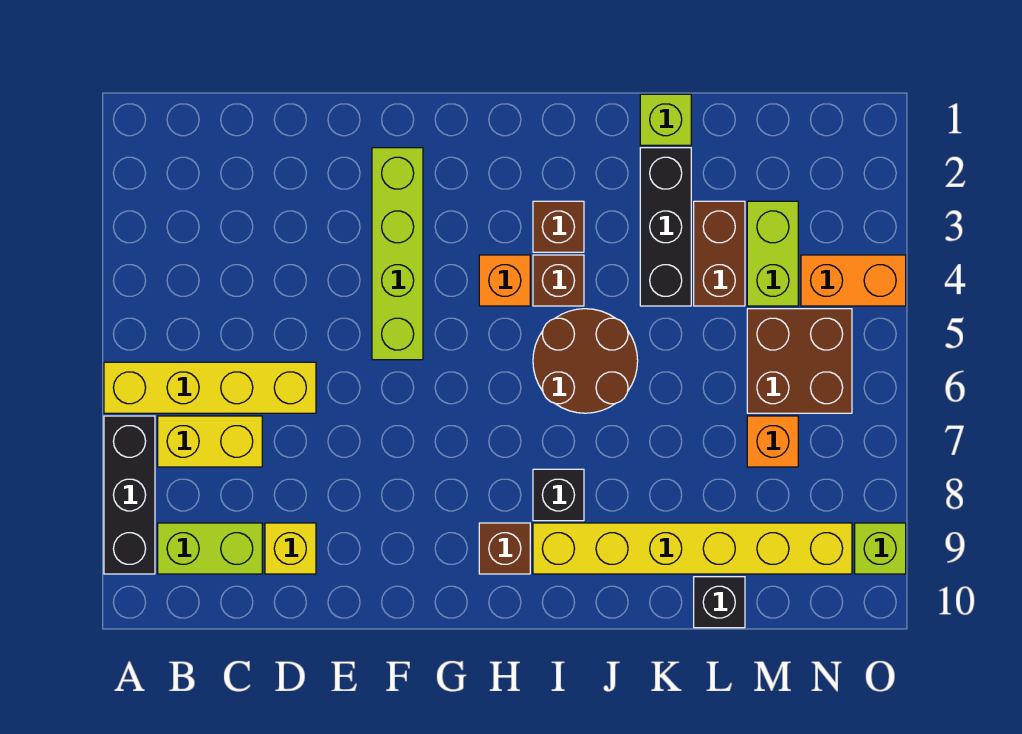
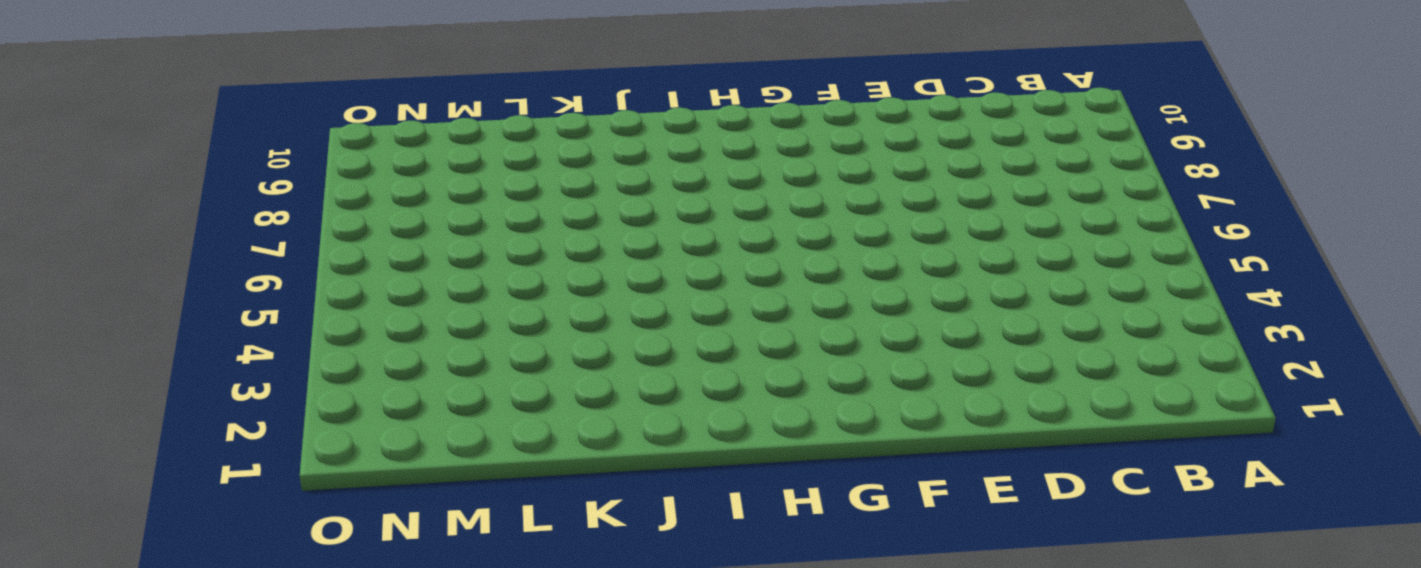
none -> yellow brick A6:D6 level 1
none -> black brick A7:A9 level 1
none -> yellow brick B7:C7 level 1

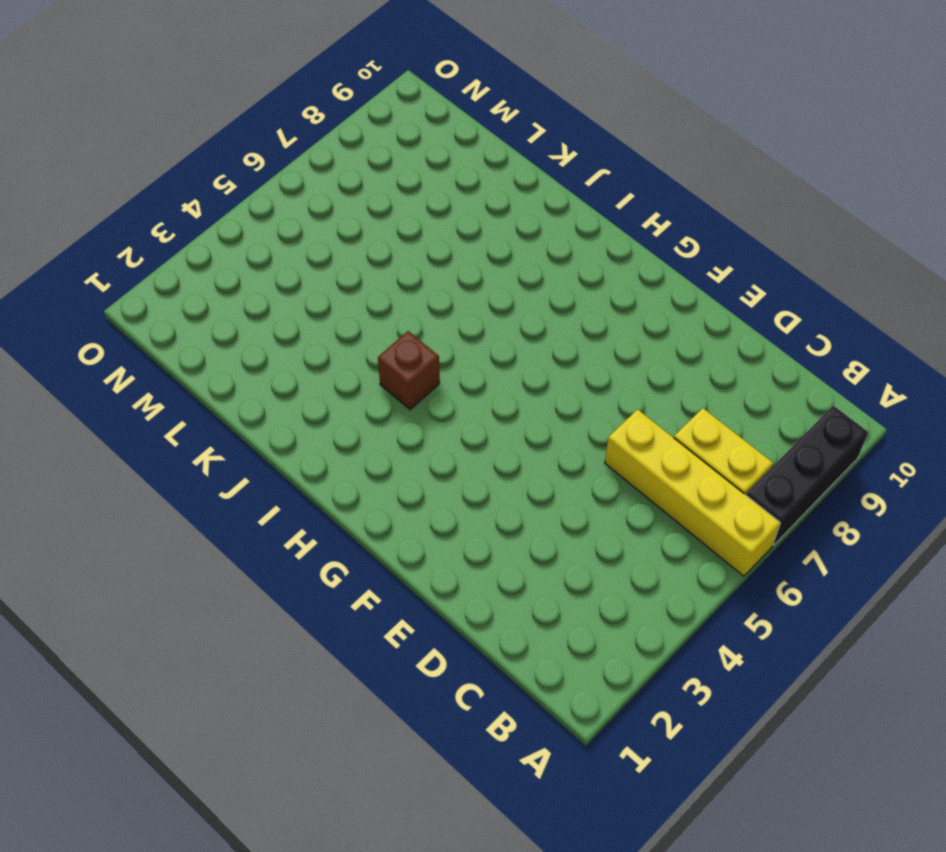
none -> lime brick B9:C9 level 1
none -> yellow brick D9 level 1
none -> lime brick F2:F5 level 1

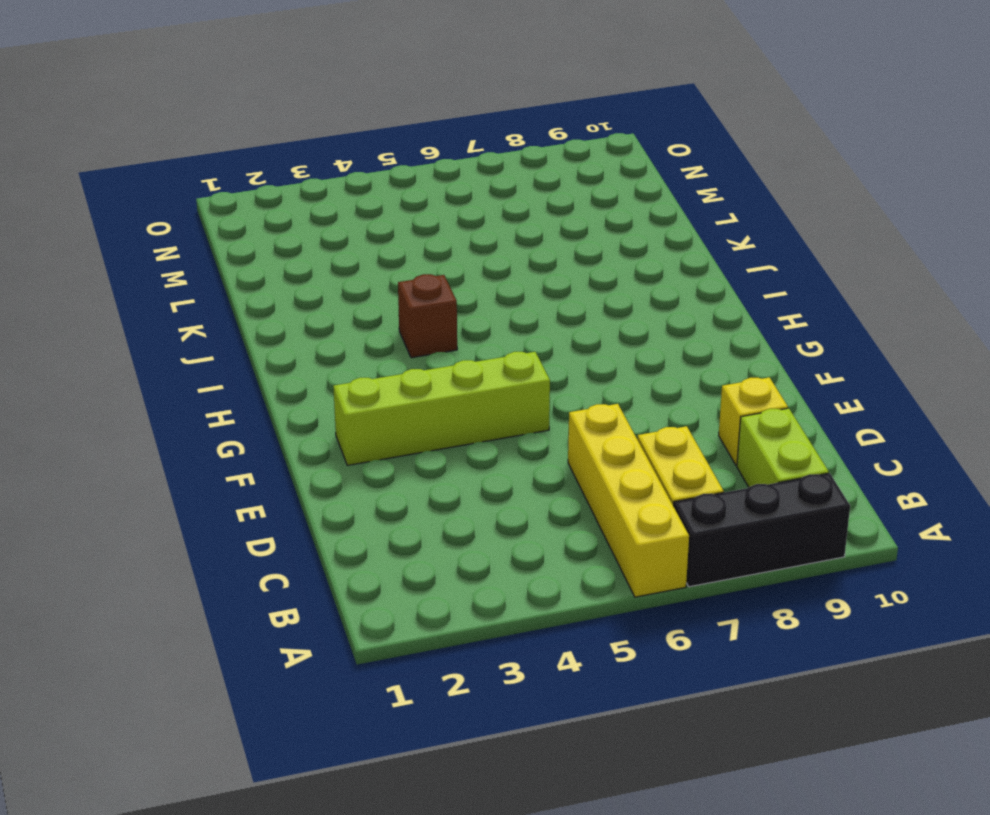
none -> orange brick H4 level 1
none -> brown brick H9 level 1
none -> brown brick I3 level 1

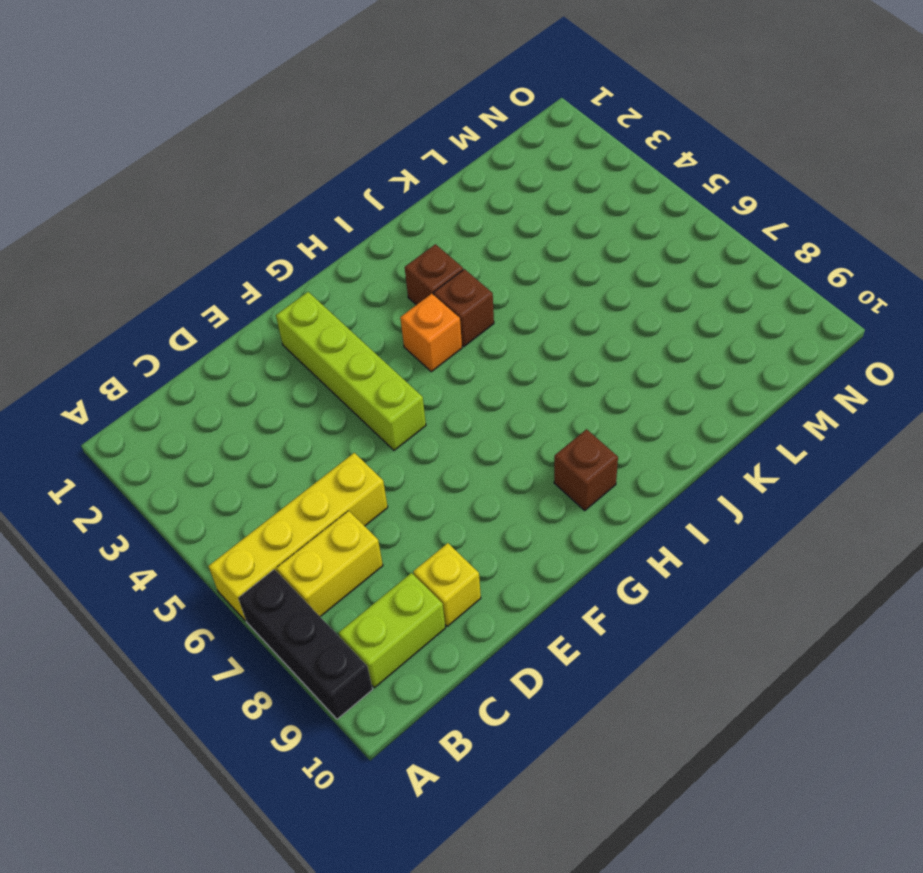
none -> brown round brick I5:J6 level 1
none -> black brick I8 level 1
none -> yellow brick I9:N9 level 1

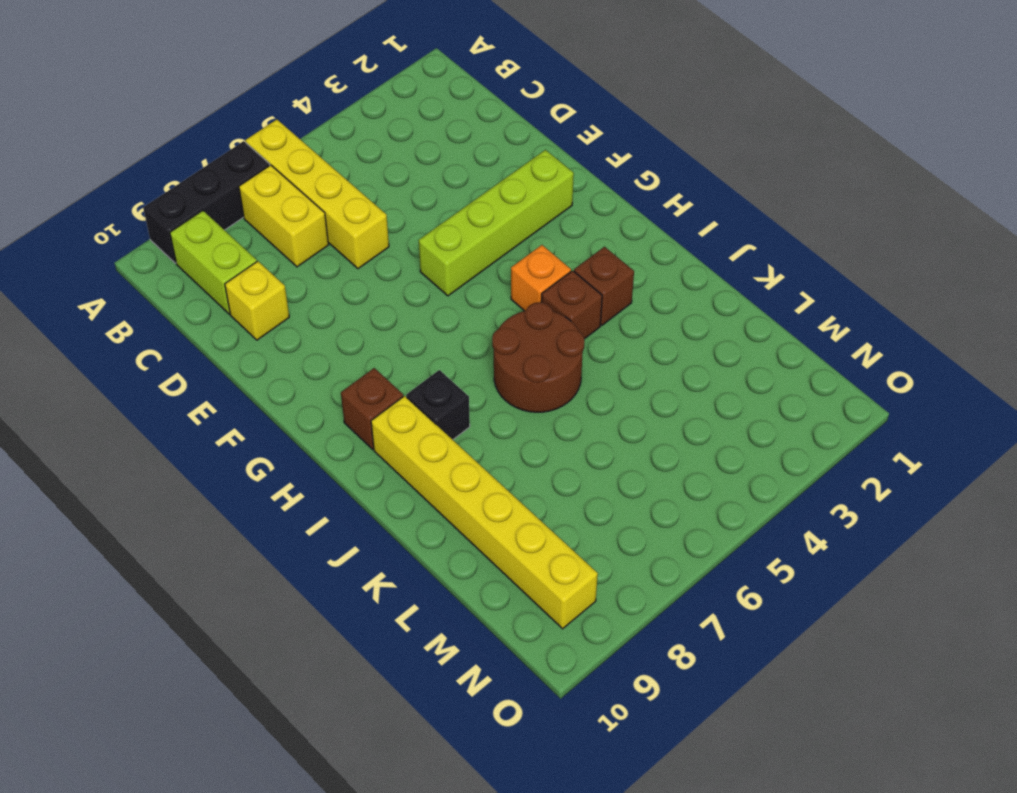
none -> lime brick K1 level 1
none -> black brick K2:K4 level 1
none -> brown brick L3:L4 level 1

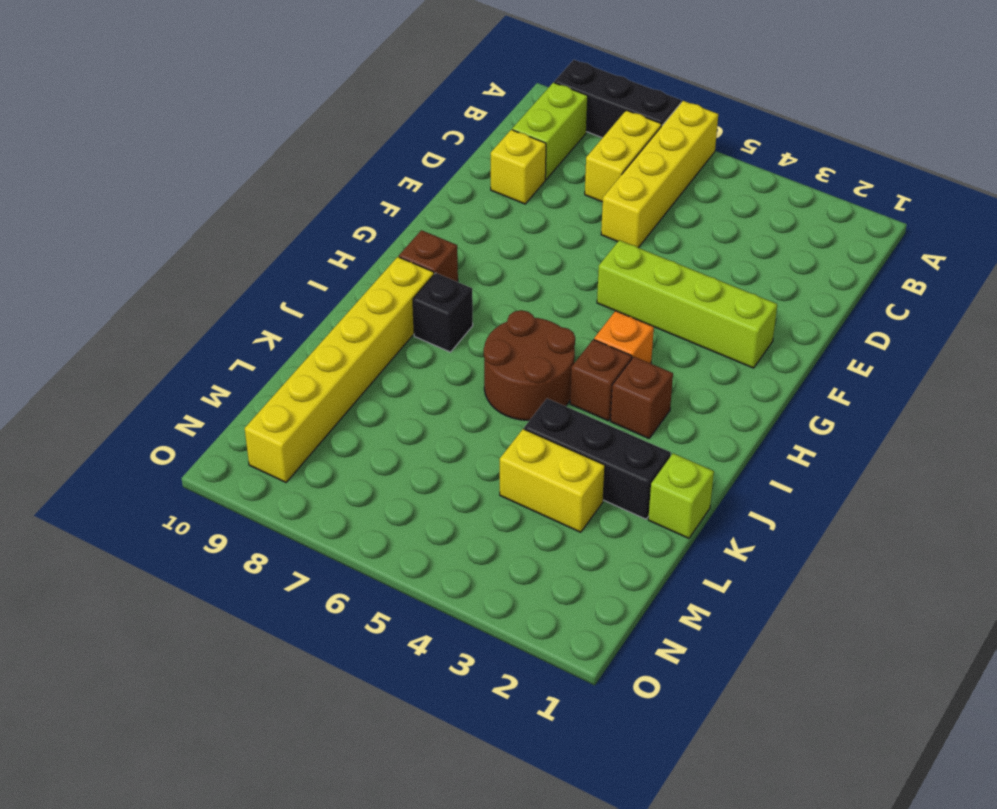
yellow brick L3:L4 level 1 -> brown brick L3:L4 level 1
none -> black brick L10 level 1
none -> lime brick M3:M4 level 1
none -> brown brick M5:N6 level 1

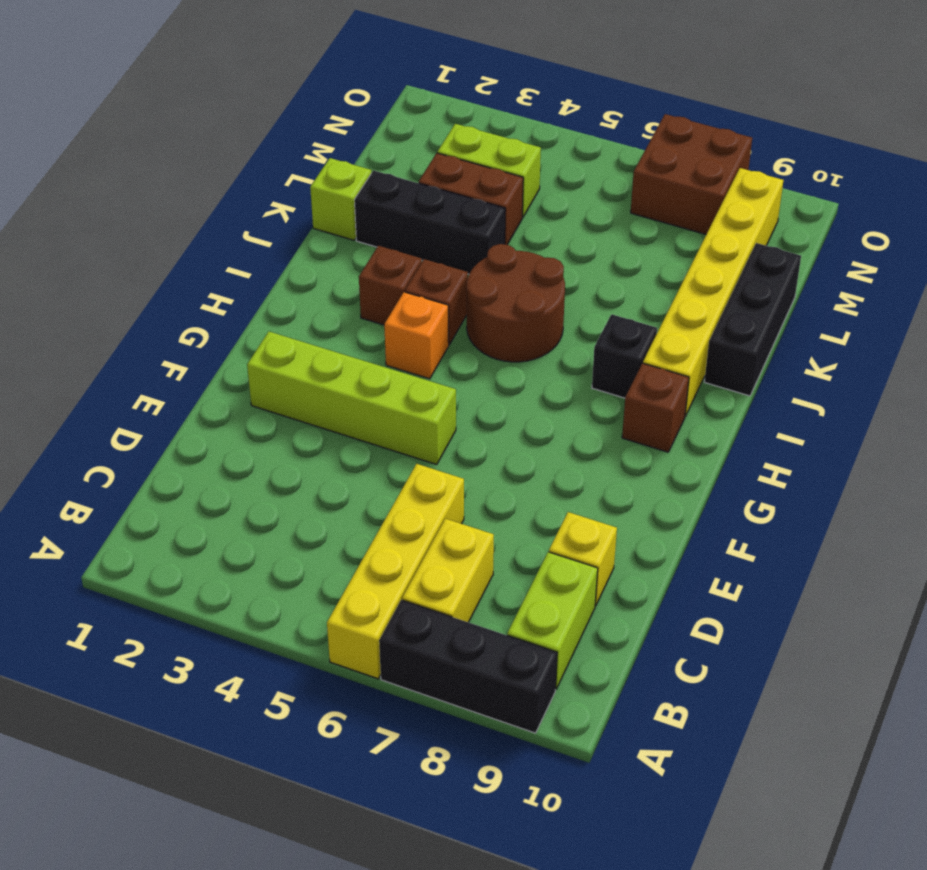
black brick J10:L10 level 1 -> black brick L10 level 1
brown brick N7:O8 level 1 -> brown brick M5:N6 level 1
none -> orange brick M7 level 1
none -> orange brick N4:O4 level 1
none -> lime brick O9 level 1

